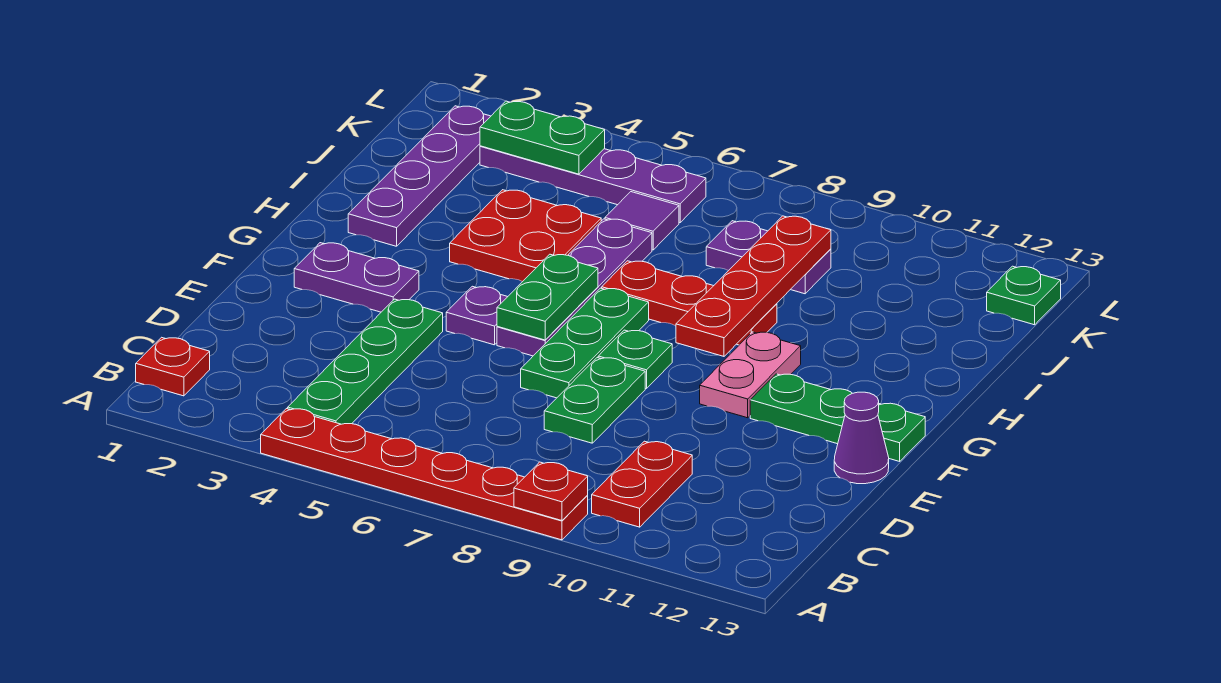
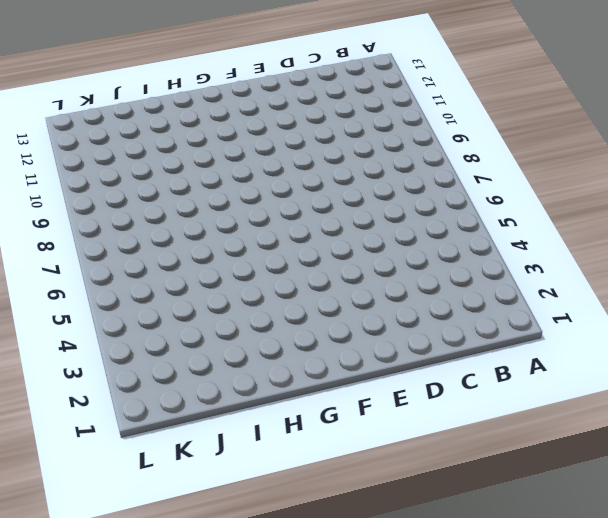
none -> red plate A4:A9 level 1
none -> red plate B1 level 1
none -> green plate B4:E4 level 1

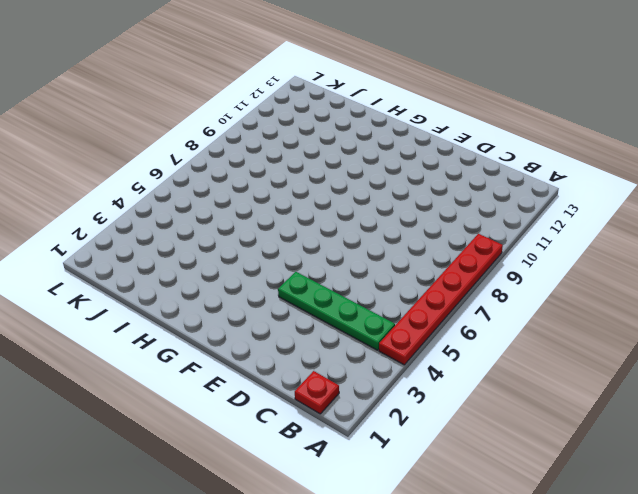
none -> red plate B10:C10 level 1
none -> green plate D8:E8 level 1
none -> green plate E7:G7 level 1

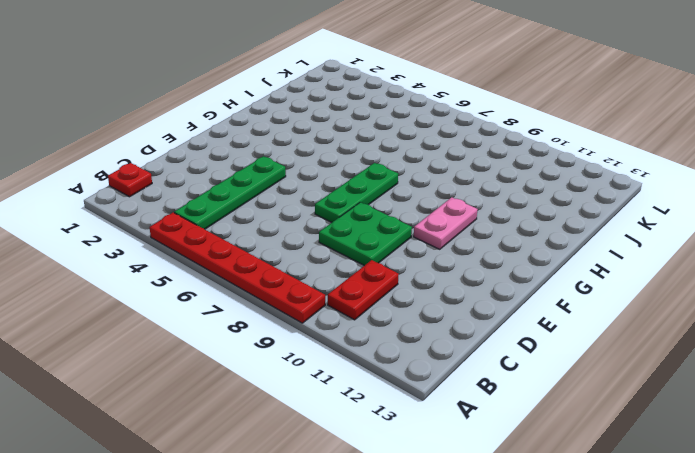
green plate D8:E9 level 1 -> green plate D8:E8 level 1
none -> purple cone E13 level 1
none -> purple plate F2:F3 level 1
none -> purple plate F5 level 1

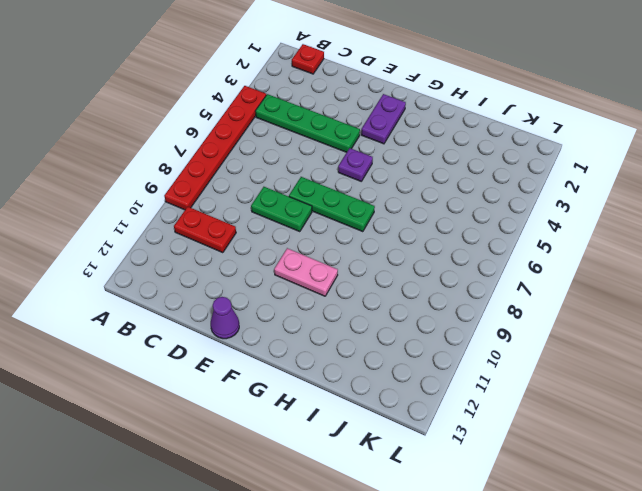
none -> purple plate F6:I6 level 1
none -> green plate F8 level 1
none -> green plate F11:F13 level 1

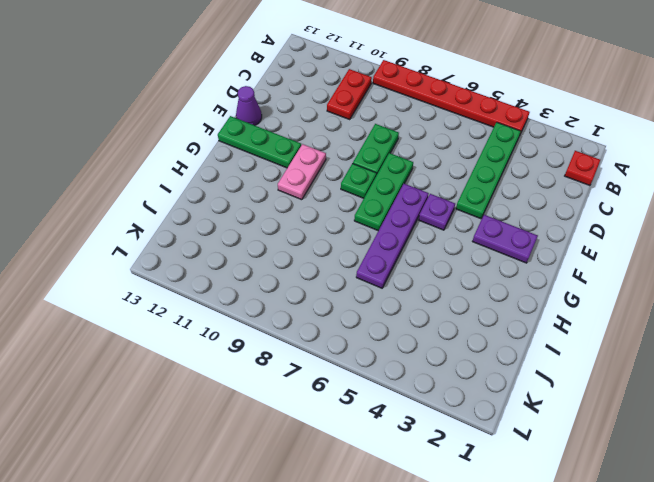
none -> purple plate H2:K2 level 1
none -> red plate H4:I5 level 1
none -> red plate H7:H9 level 1

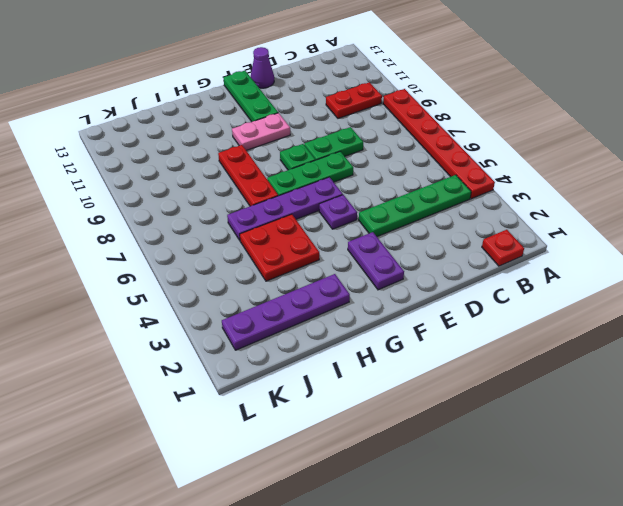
none -> purple tile J6 level 1
none -> purple plate J8:J9 level 1
none -> purple plate K3:K6 level 1

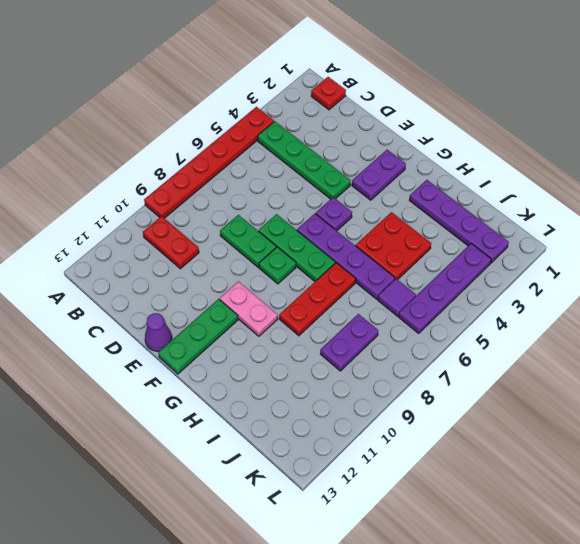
none -> green plate K13 level 1
none -> red plate A9 level 2
none -> green plate F6:G6 level 2

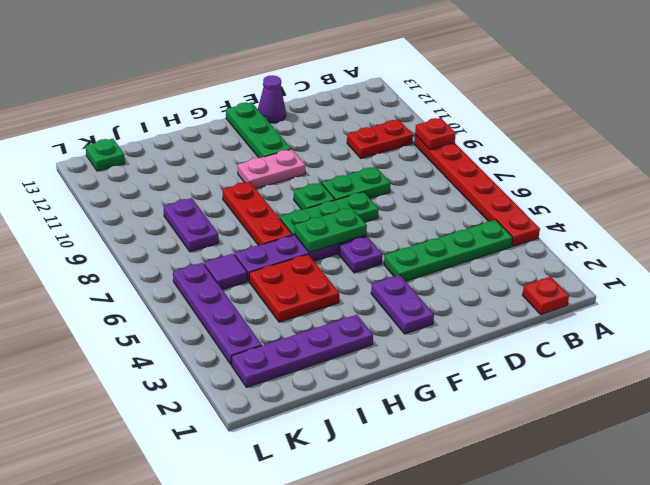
none -> red plate G9:J9 level 2
none -> green plate K3:K4 level 2

